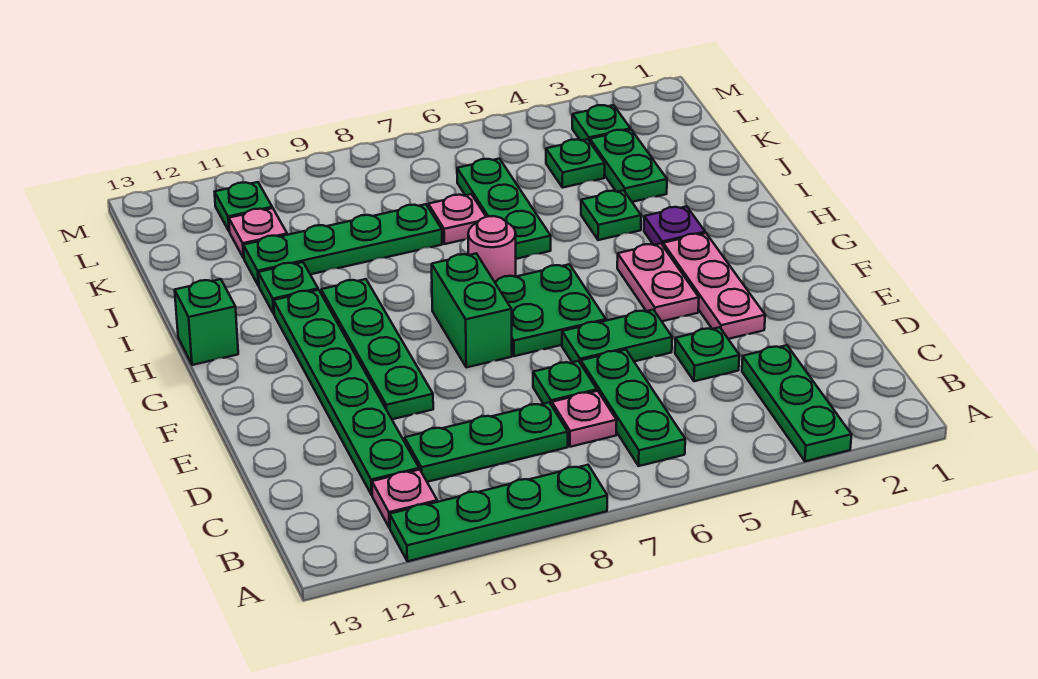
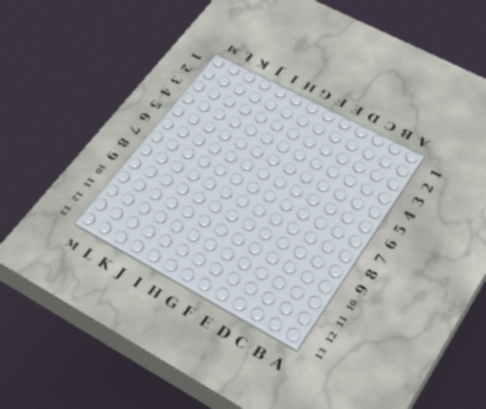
none -> green plate A3:C3 level 1
none -> green plate A8:A11 level 1
none -> green plate B6:D6 level 1

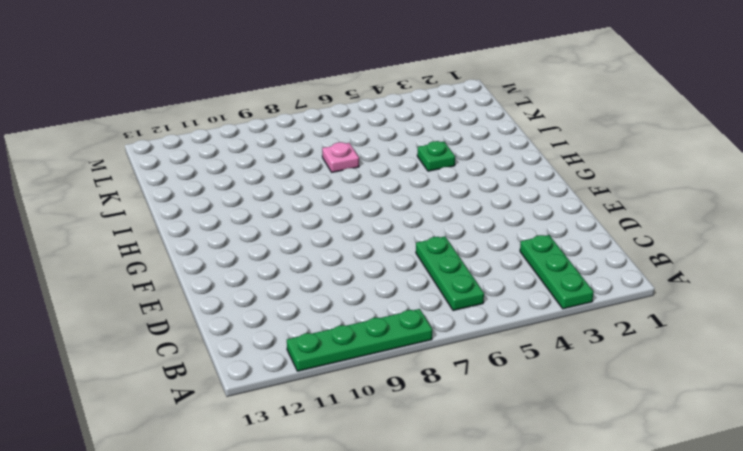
none -> pink plate B11 level 1
none -> pink plate C7 level 1
none -> green plate C8:C10 level 1

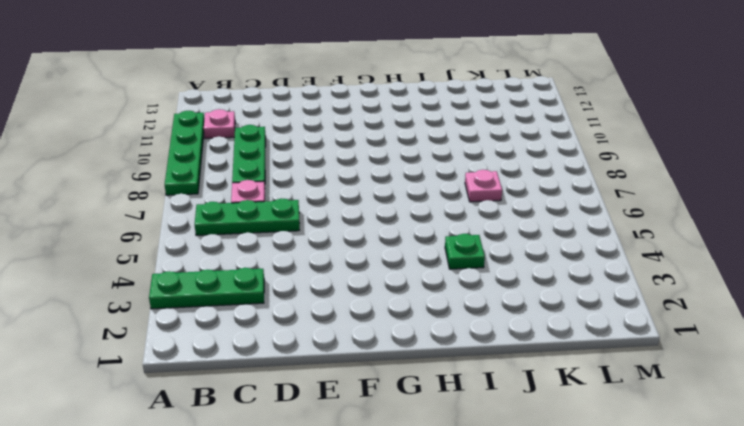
none -> green plate C11:H11 level 1
none -> green plate D4 level 1
none -> green plate D7 level 1

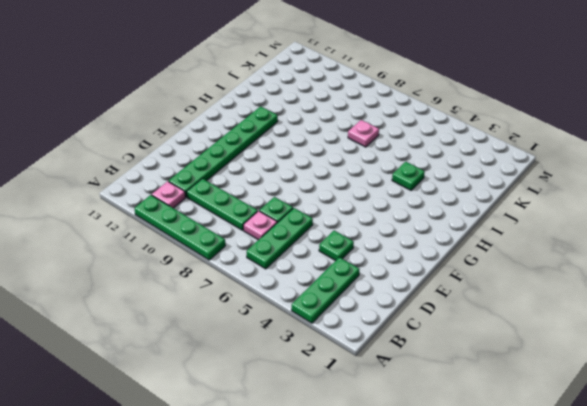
none -> pink plate E3:G3 level 1
none -> green plate E5:E6 level 1
none -> green plate E10:H10 level 1

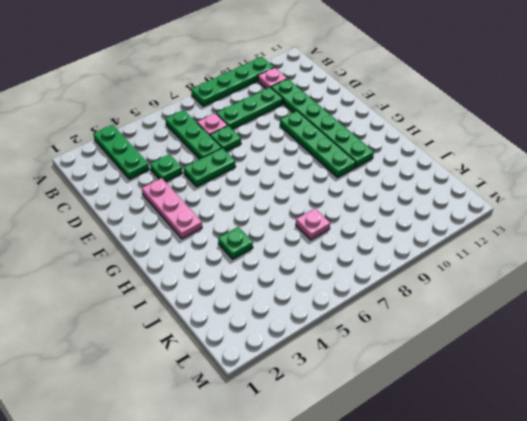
none -> pink plate F4:G4 level 1
none -> green plate F6:G7 level 1
none -> green brick F8:G8 level 1

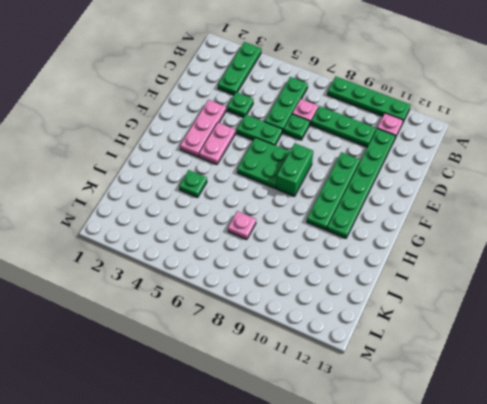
none -> purple plate H3 level 1
none -> pink round brick H7 level 1
none -> green brick H13 level 1

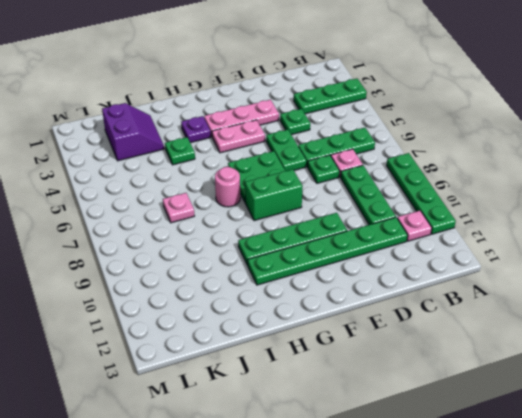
purple slope J2:K3 level 1 top K -> green plate J3:K3 level 1
none -> green brick H13 level 1
none -> green plate I6:K6 level 1
none -> green plate I11 level 1

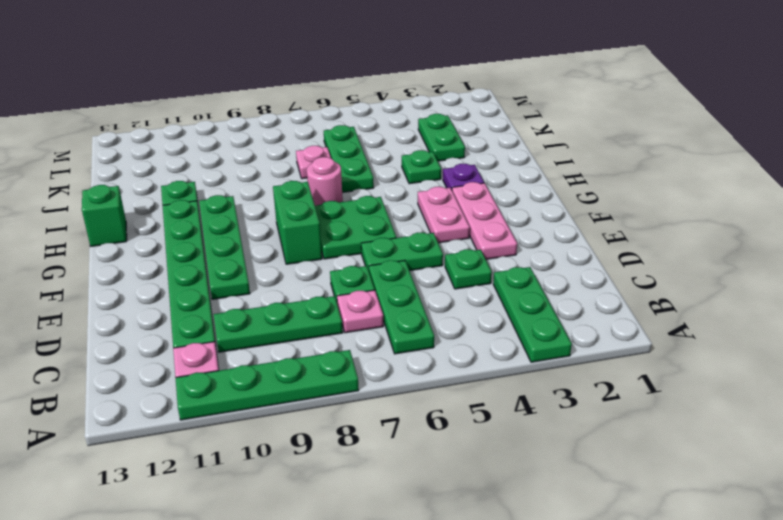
none -> green plate J8:J11 level 1
none -> green plate K4 level 1
none -> pink plate K11 level 1

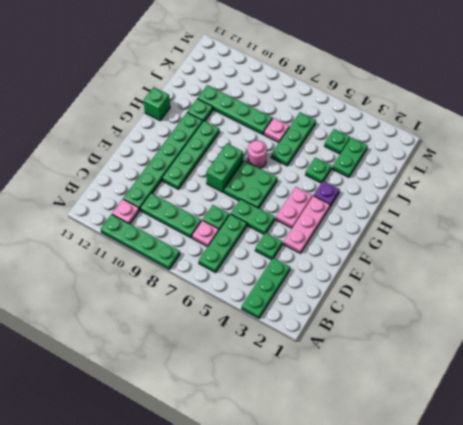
none -> pink plate K11 level 1
none -> green plate L3 level 1
none -> green plate L11 level 1

